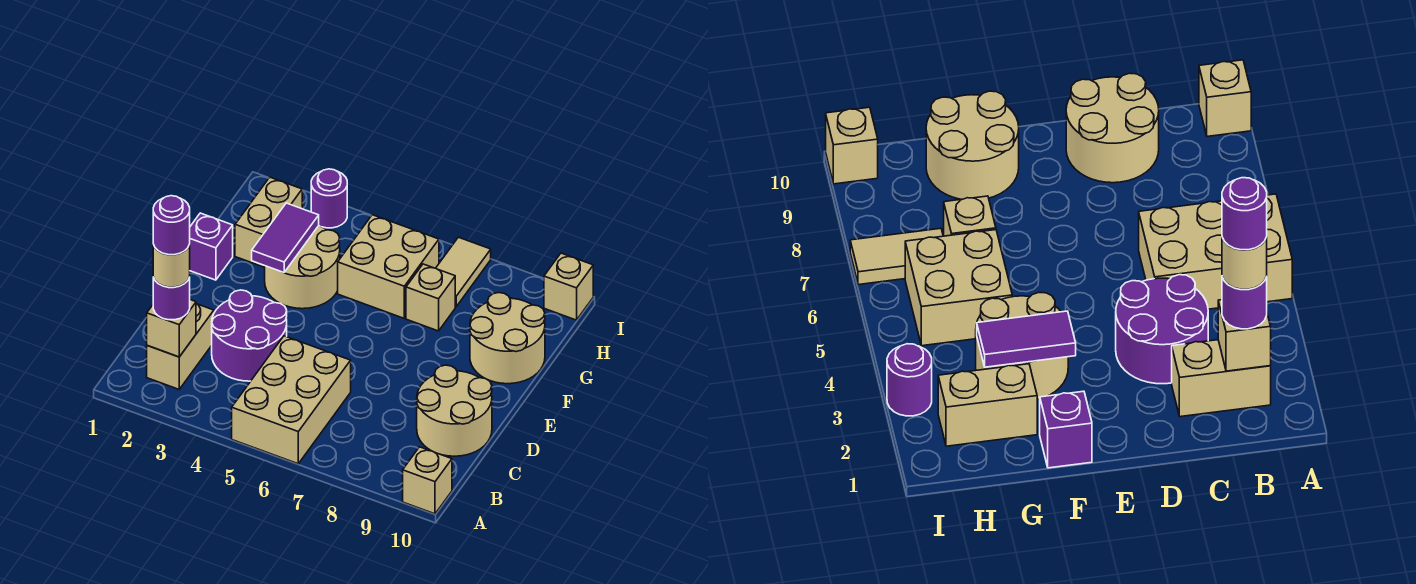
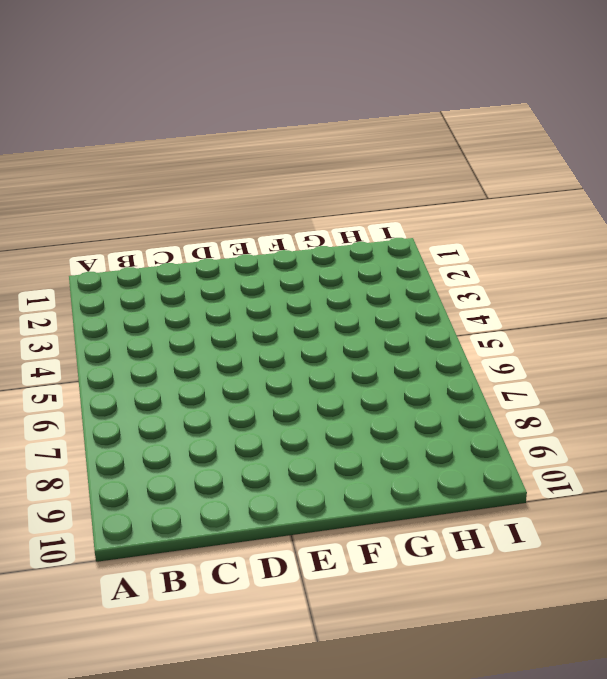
none -> tan brick A5:C6 level 1
none -> tan brick A10 level 1
none -> tan brick B2:C2 level 1

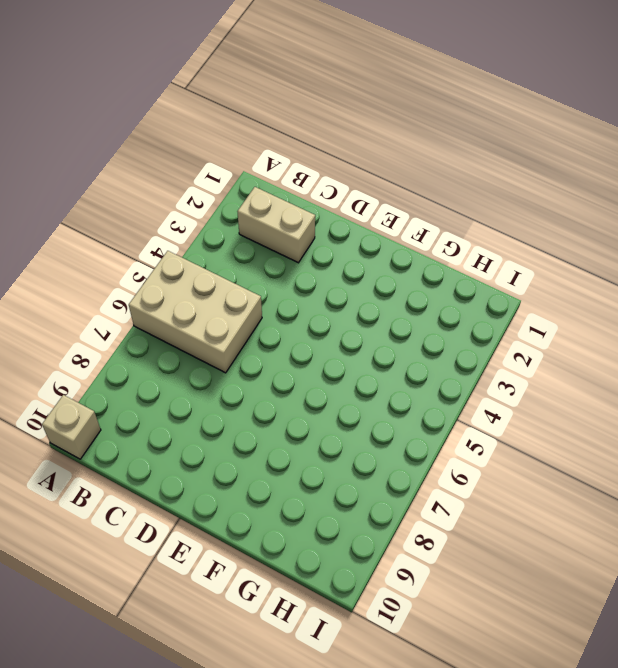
none -> purple round brick C3:D4 level 1
none -> tan round brick C9:D10 level 1
none -> purple brick F1 level 1

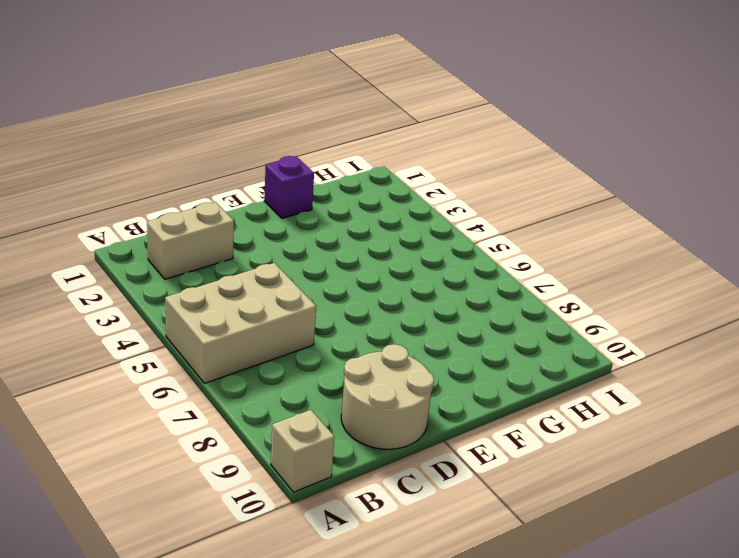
none -> purple round brick C3:D4 level 1
none -> tan round brick F3:G4 level 1
none -> tan round brick F9:G10 level 1

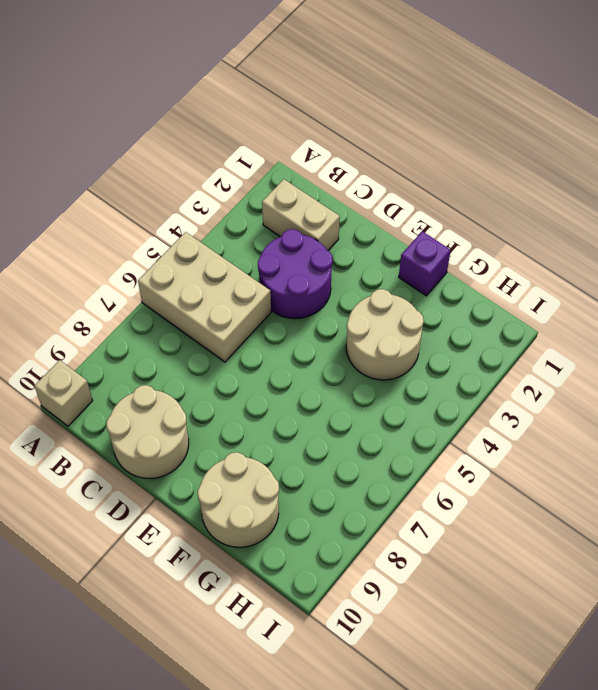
none -> tan brick G2:H2 level 1
none -> tan brick G5:H6 level 1
none -> tan brick G7 level 1

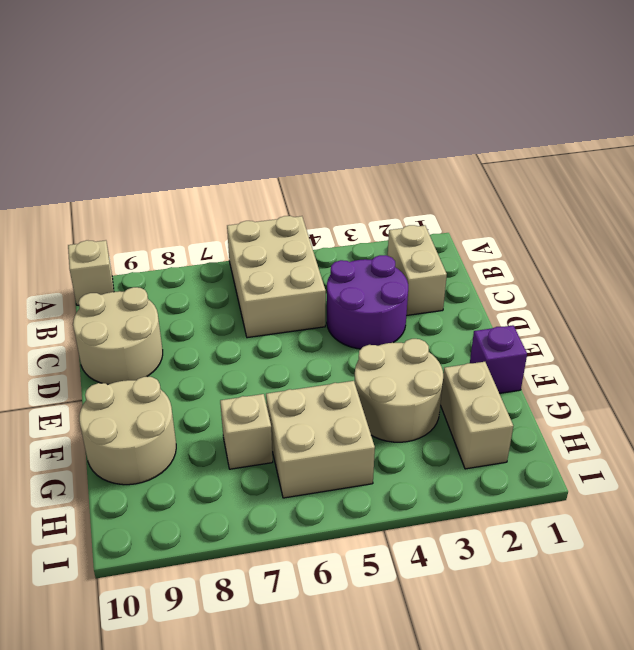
none -> tan tile H7:I7 level 1
none -> purple round brick I3 level 1
none -> tan brick I10 level 1

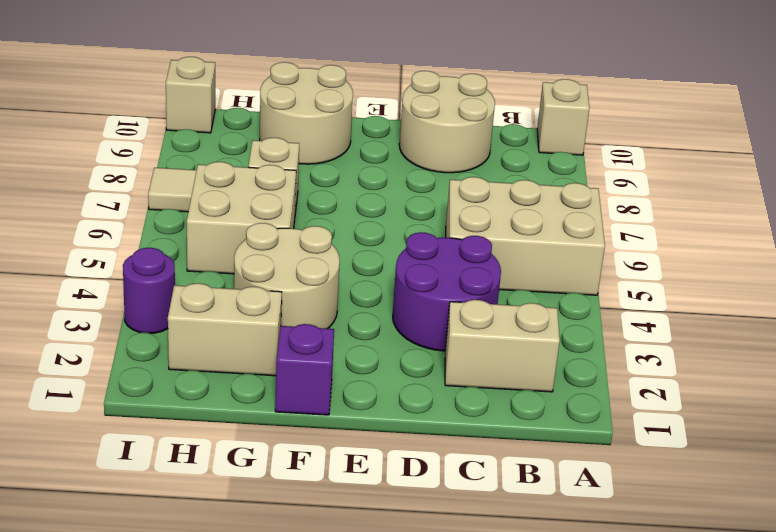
none -> tan brick B2 level 2
none -> purple tile F3:G3 level 2
none -> purple round brick B2 level 3

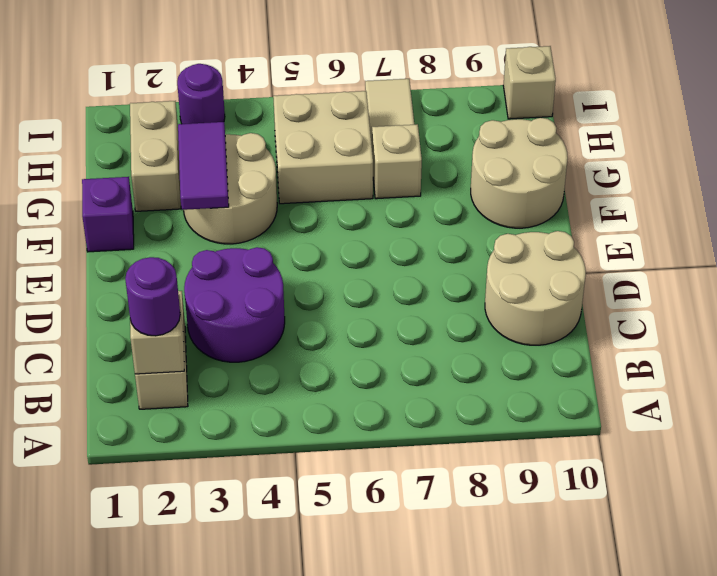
none -> tan brick A5:C6 level 1
none -> tan brick A10 level 1
none -> tan round brick B2 level 4

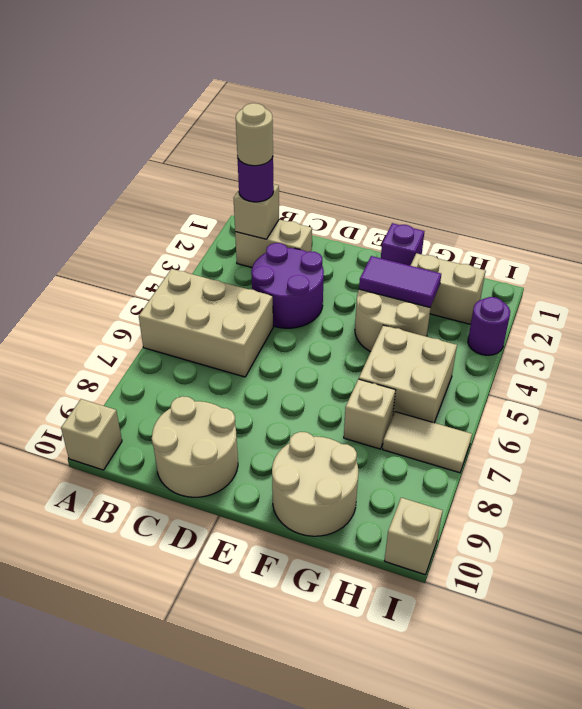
none -> purple round brick B2 level 5

